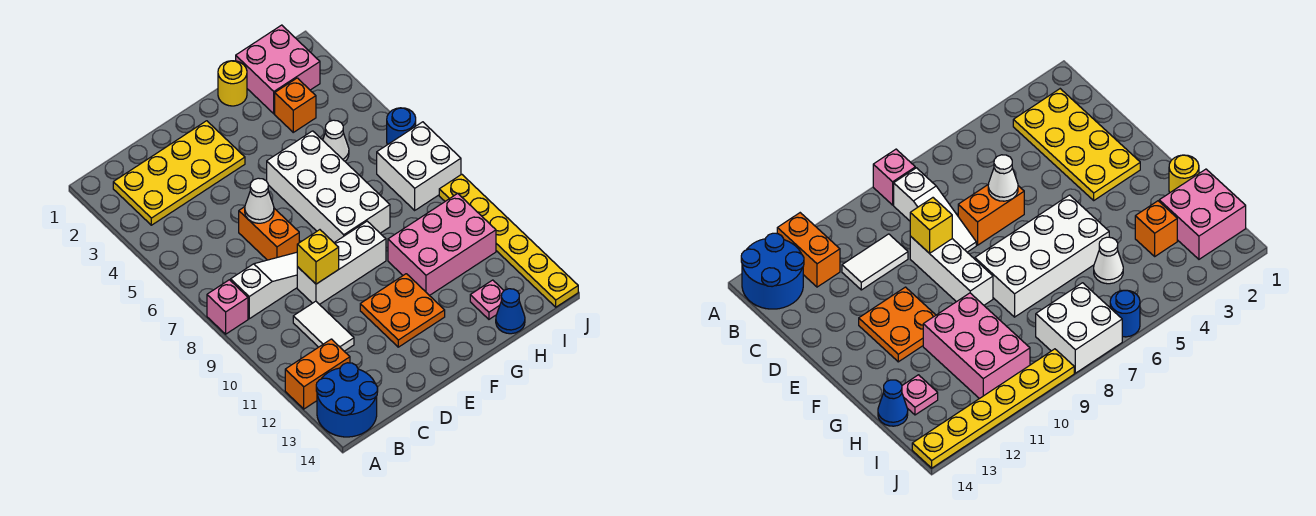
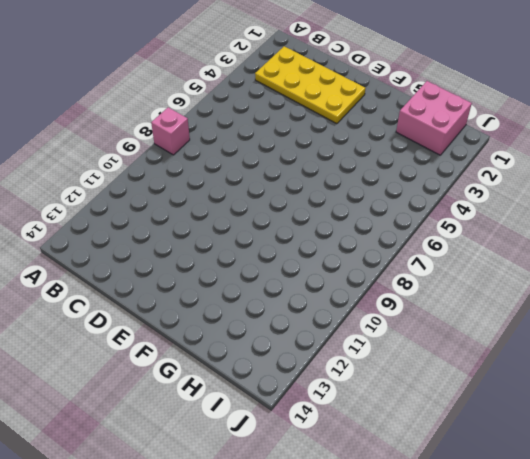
none -> orange brick A12:B12 level 1
none -> blue round brick A13:B14 level 1
none -> white slope B8:D8 level 1 top B

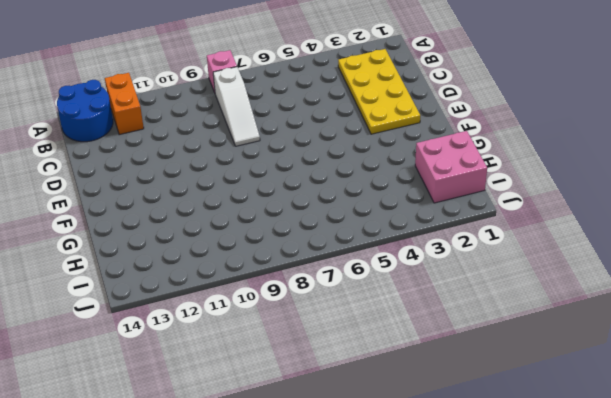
none -> white tile C10:C11 level 1
none -> orange brick D6:D7 level 1
none -> white brick D9:F9 level 1

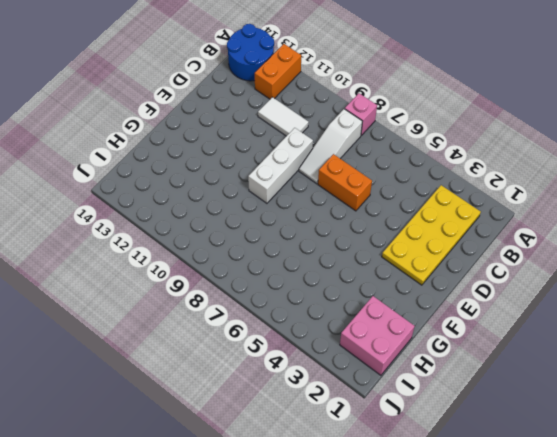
none -> orange plate E11:F12 level 1
none -> white brick F5:G8 level 1
none -> yellow round brick G1 level 1

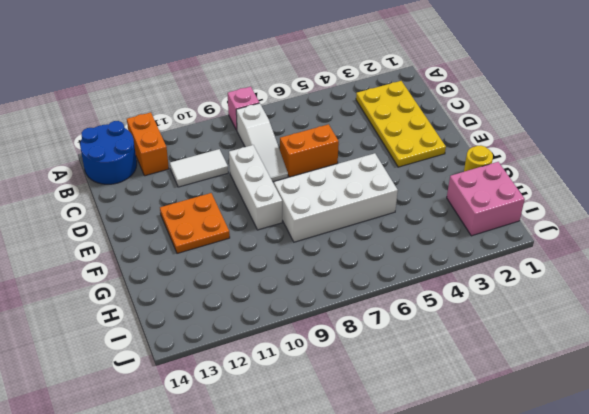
none -> pink brick G10:I11 level 1
none -> orange brick H3 level 1
none -> white cone H5 level 1

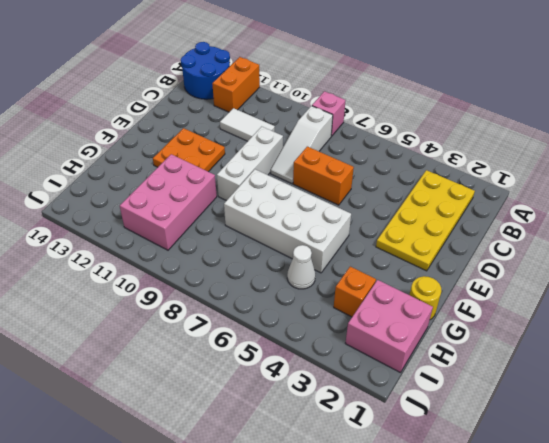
none -> pink plate H13 level 1
none -> blue cone H14 level 1
none -> white brick I7:J8 level 1

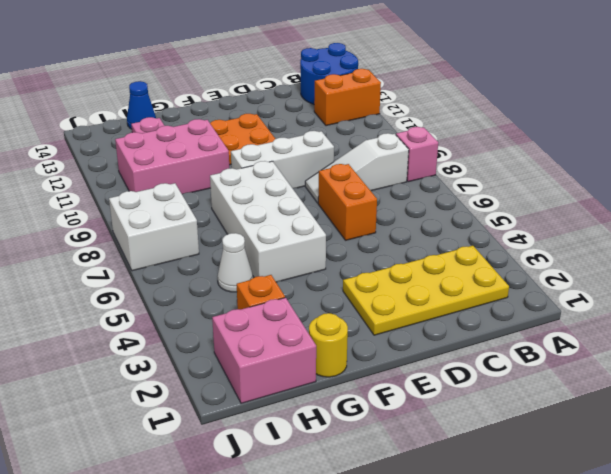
none -> white tile C10:C11 level 1
none -> blue round brick J6 level 1
none -> yellow plate J9:J14 level 1

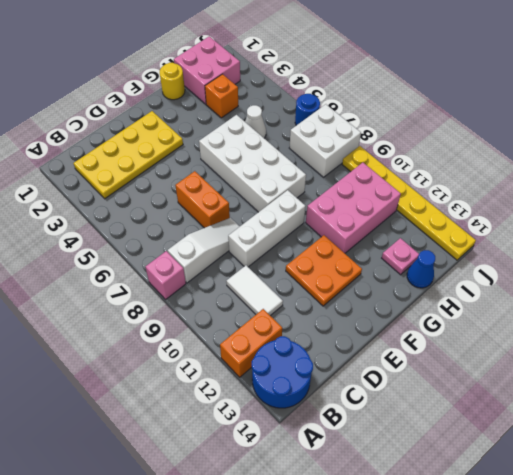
none -> white cone D6 level 2
none -> yellow brick D9 level 2

